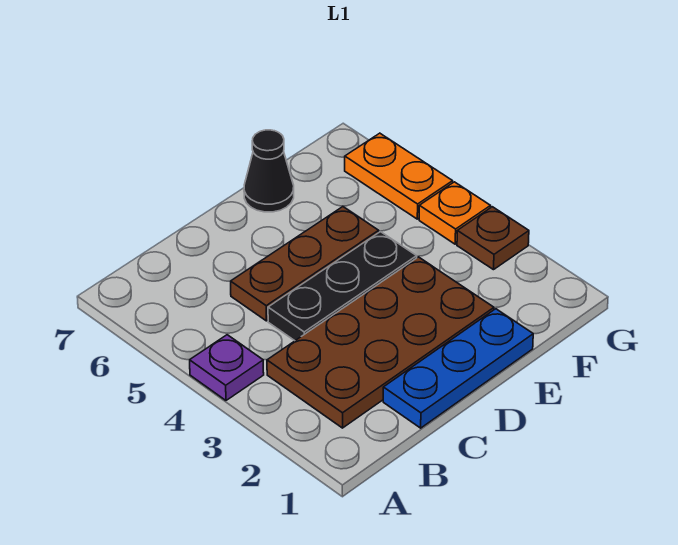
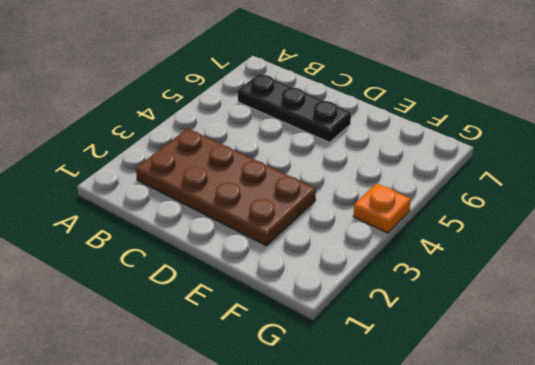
black plate B6:D6 level 1 -> black plate C4:E4 level 1
none -> purple plate A4 level 1
none -> blue plate C1:E1 level 1

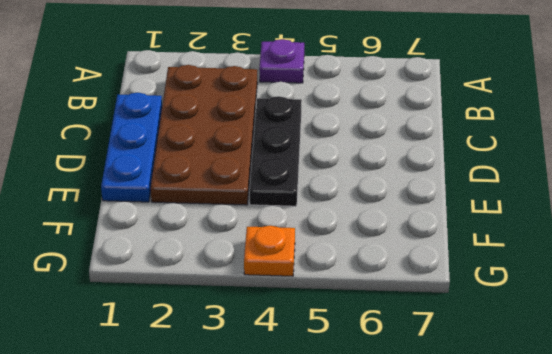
none -> brown plate C5:E5 level 1
none -> black cone E7 level 1

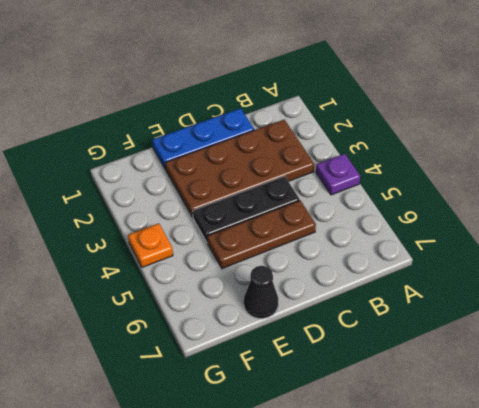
none -> brown plate G3 level 1
none -> orange plate G5:G6 level 1

